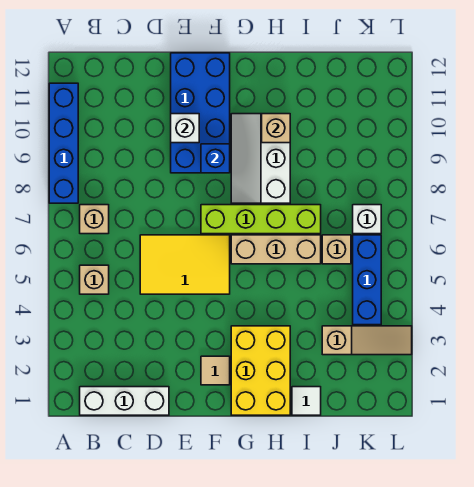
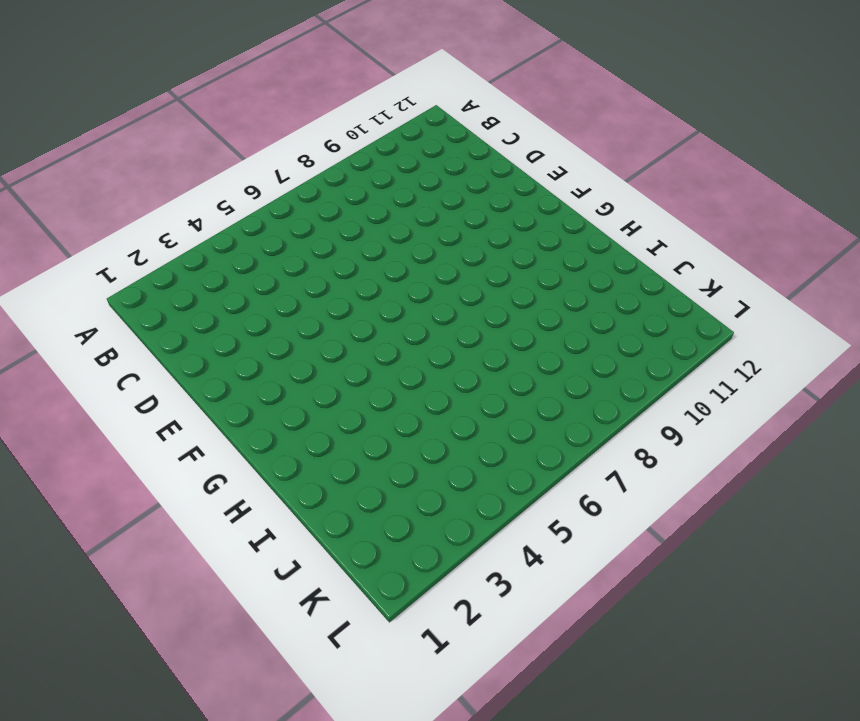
none -> blue brick A8:A11 level 1
none -> white brick B1:D1 level 1
none -> tan brick B5 level 1

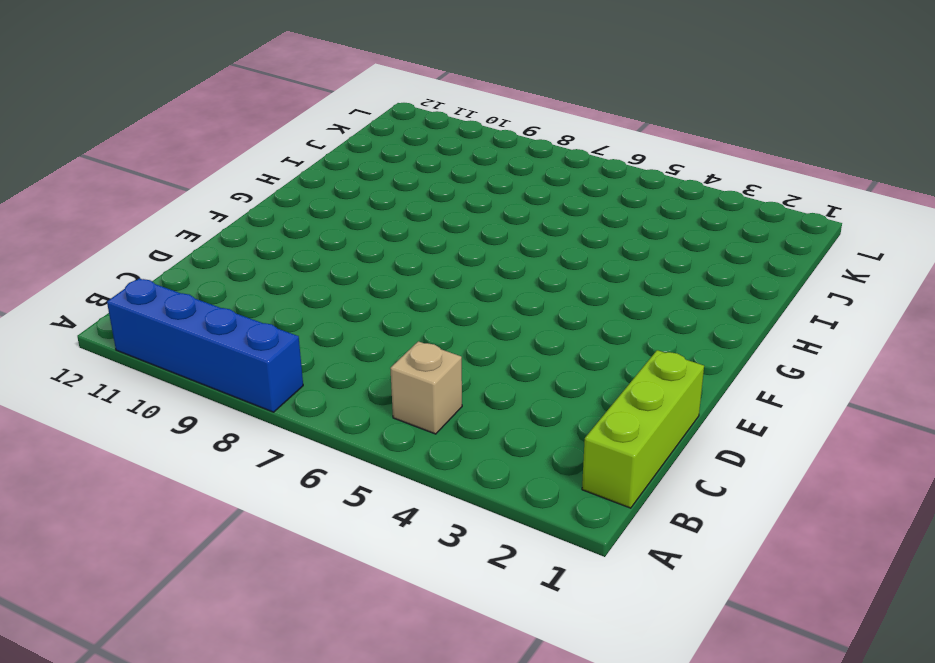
lime brick B1:D1 level 1 -> white brick B1:D1 level 1
none -> tan brick B7 level 1
none -> yellow tile D5:F6 level 1
none -> blue brick E9:F12 level 1

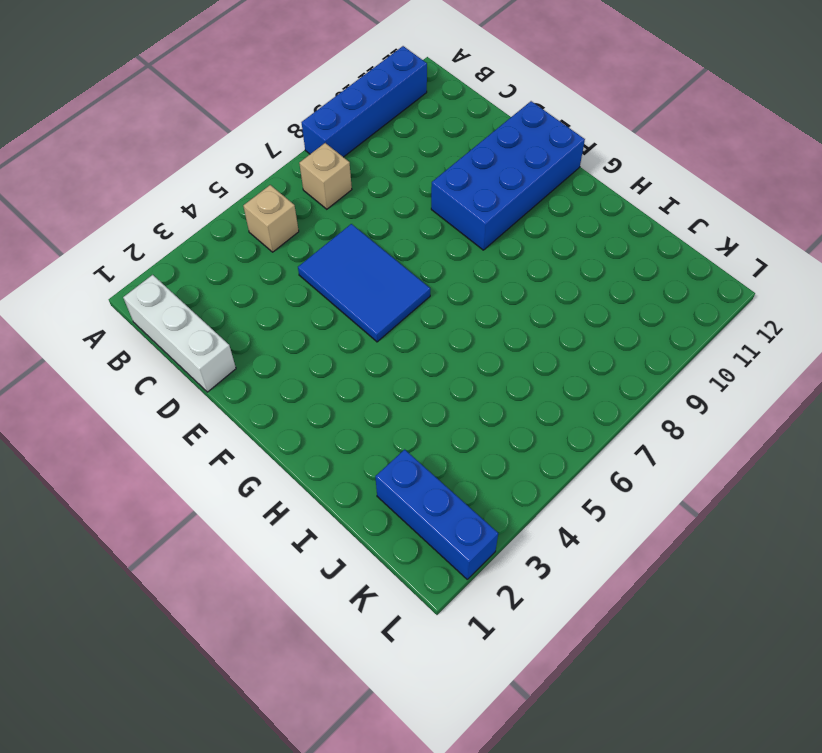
blue tile D5:F6 level 1 -> yellow tile D5:F6 level 1
blue brick J2:L2 level 1 -> blue brick K4:K6 level 1
none -> tan tile F2 level 1
none -> lime brick F7:I7 level 1
none -> yellow brick G1:H3 level 1

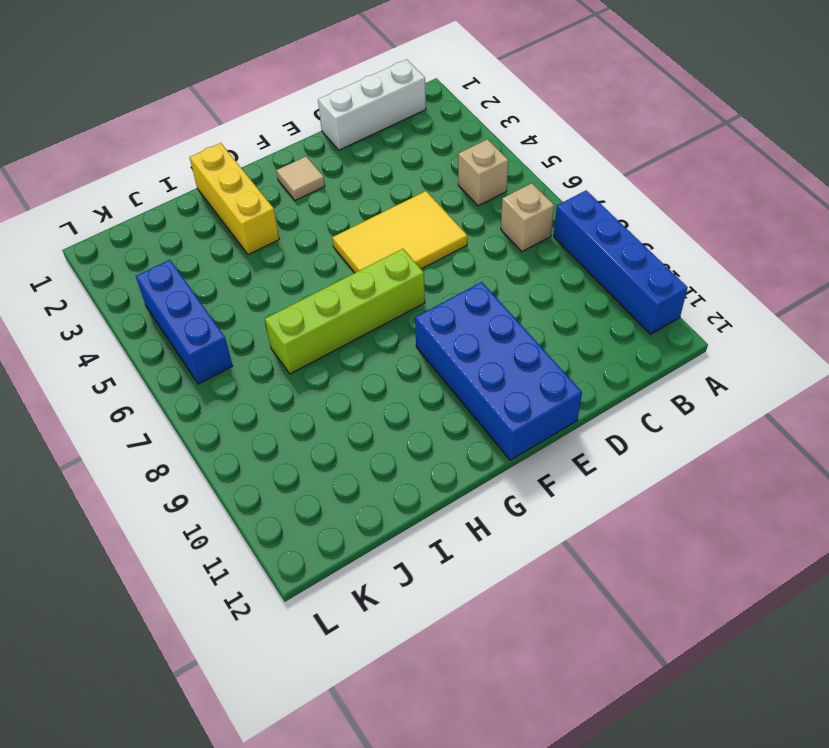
yellow brick H1:H3 level 1 -> yellow brick G1:H3 level 1
none -> tan brick G6:I6 level 1
none -> white slope G8:H10 level 1 top H
none -> white tile I1 level 1

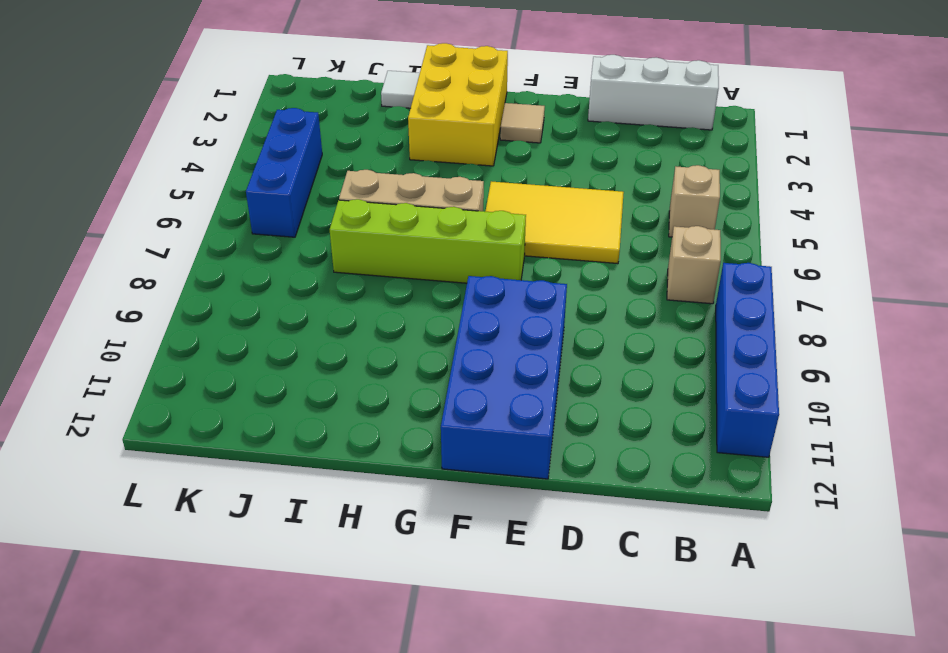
none -> white slope G8:H10 level 1 top H
none -> tan slope J3:L3 level 1 top J
none -> tan brick J6 level 1

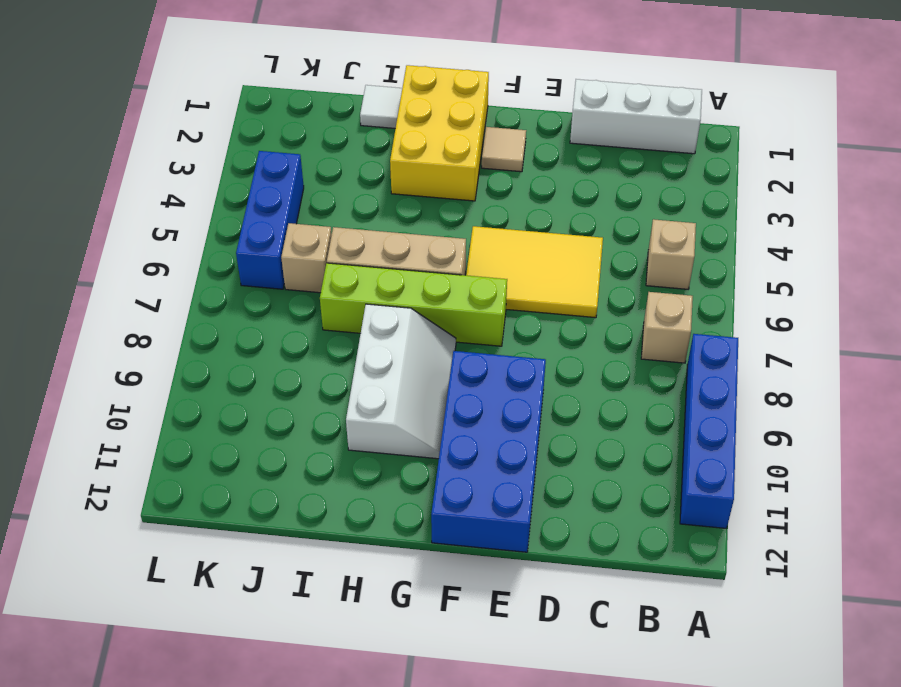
none -> tan slope J3:L3 level 1 top J
none -> white brick K7 level 1
none -> white brick E10 level 2

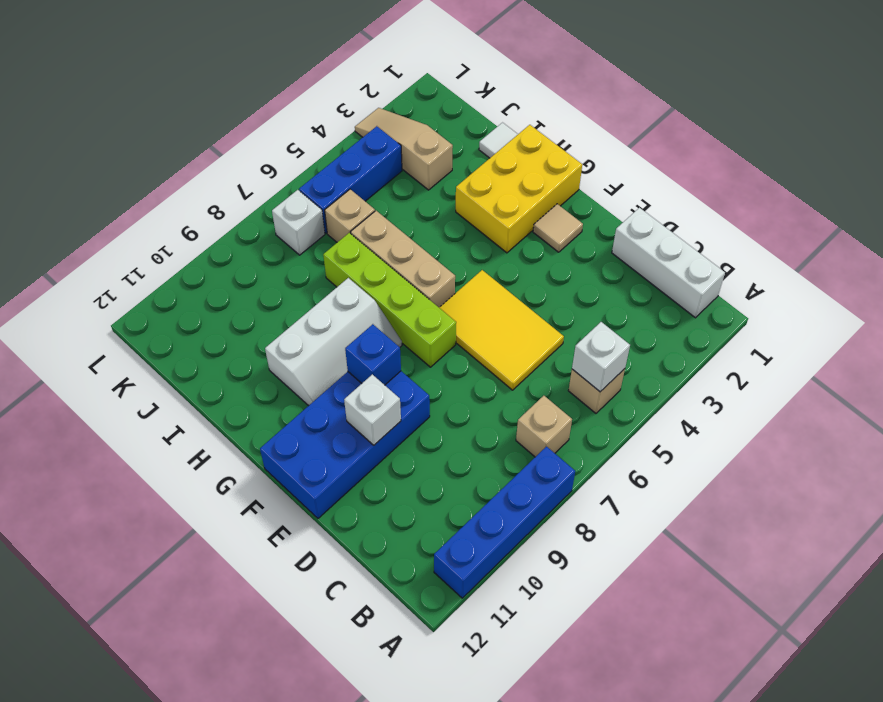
white brick B5 level 2 -> none
none -> tan brick H10 level 2

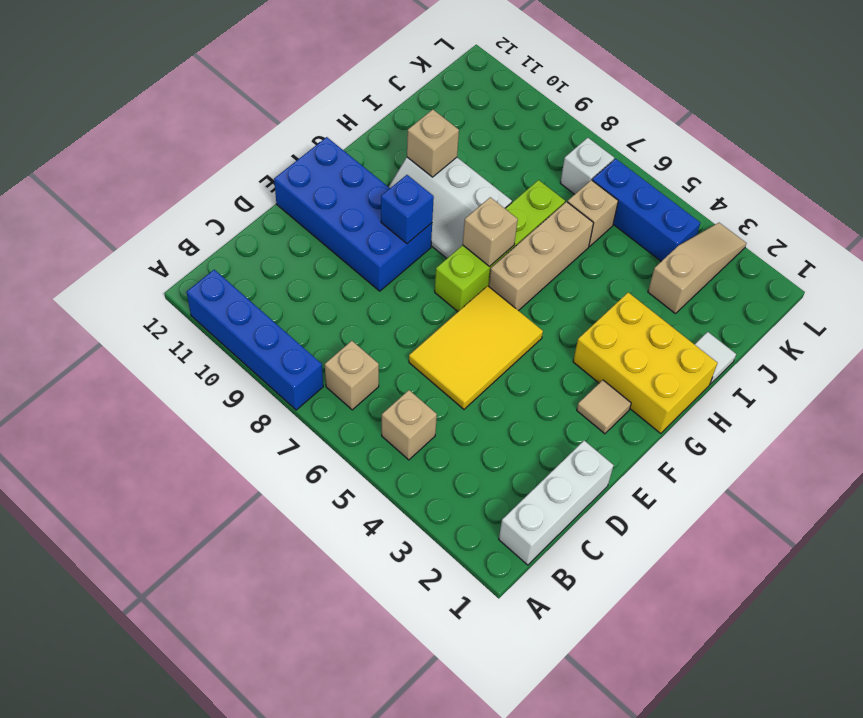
tan brick G7 level 2 -> none
none -> white brick E10 level 2

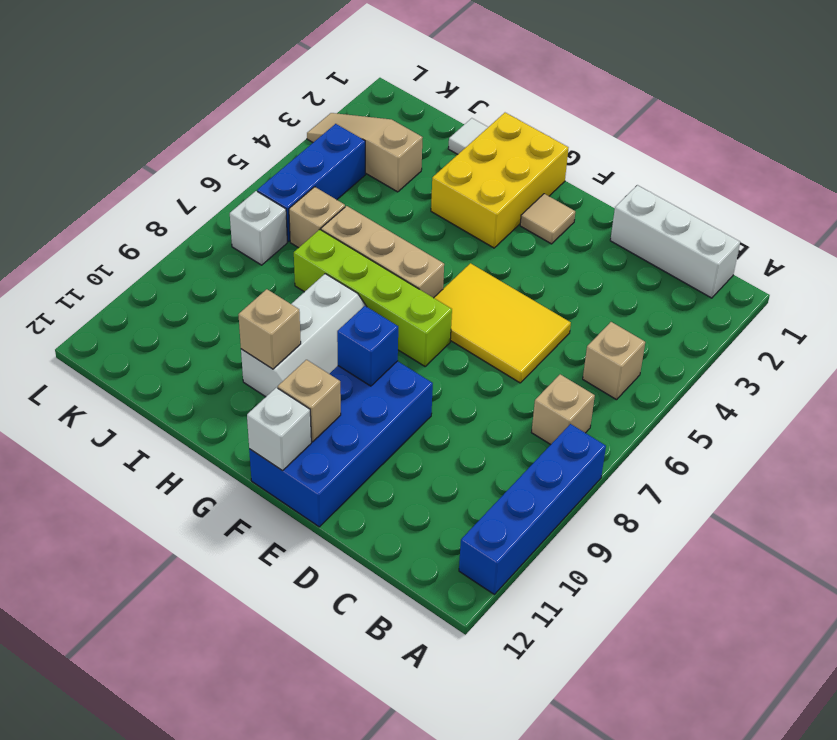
tan brick F11 level 2 -> none
white brick F12 level 2 -> white brick E10 level 2

